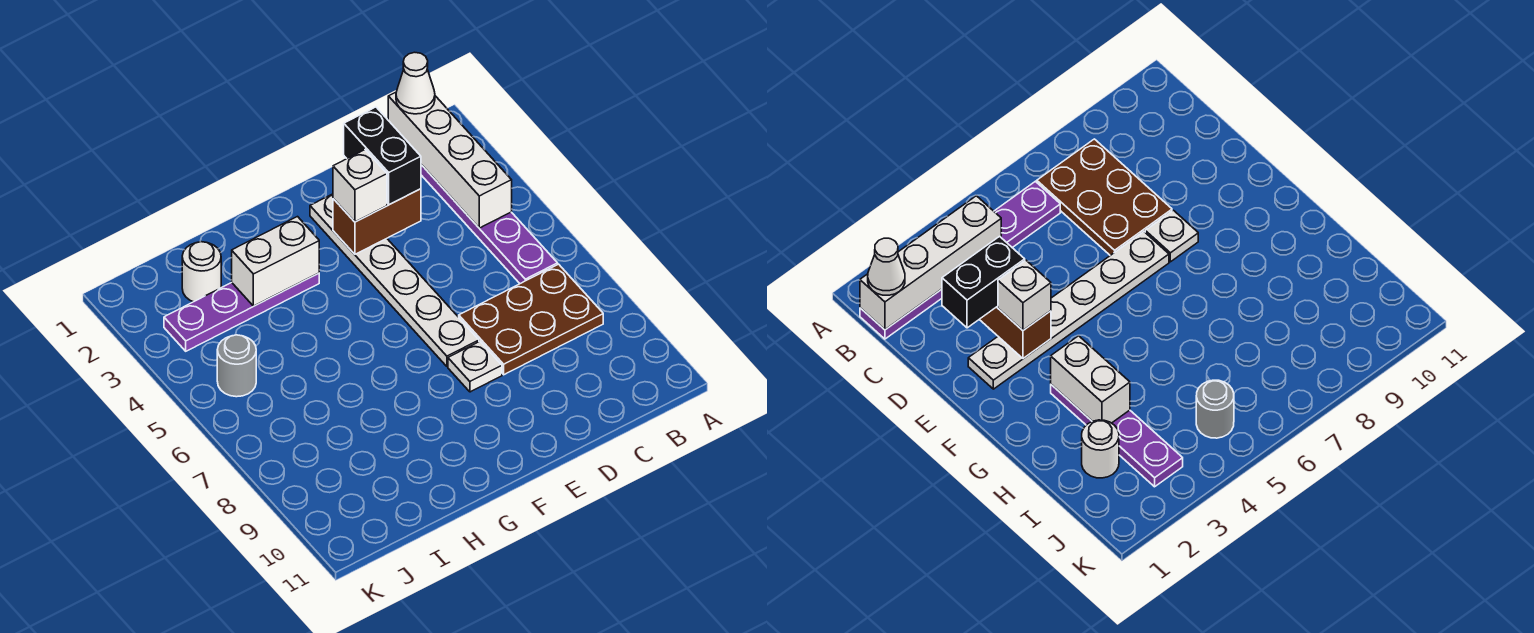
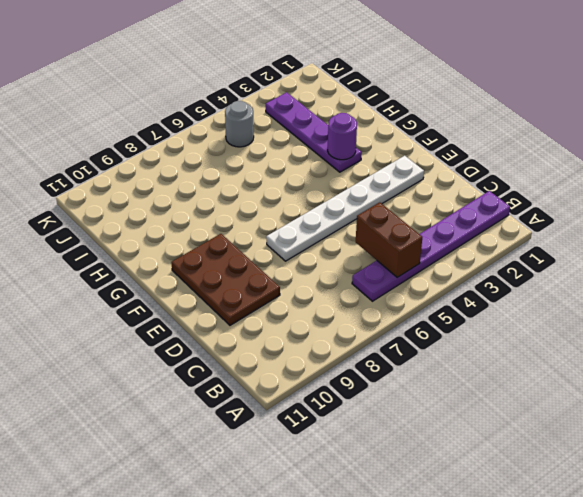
brown brick B5:C5 level 2 -> brown brick D3:E3 level 2
brown plate D9:F10 level 1 -> brown plate B7:D8 level 1
purple round brick G3 level 2 -> white brick G3:H3 level 2
none -> white plate E8 level 1
none -> white round brick I2 level 1
none -> white brick B1:B4 level 2

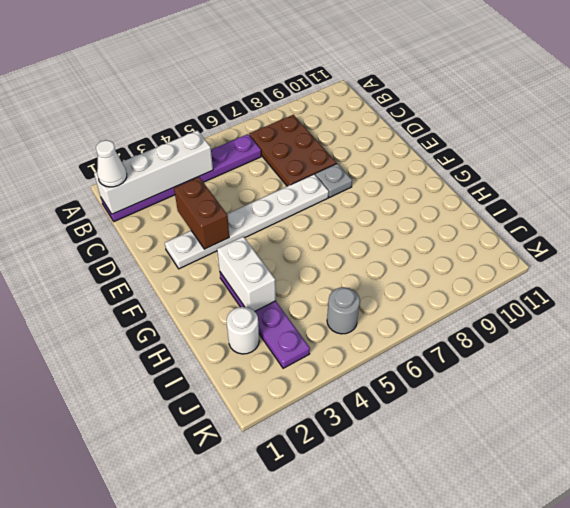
grey plate E8 level 1 -> white plate E8 level 1
none -> black brick D2:D3 level 3
none -> white brick E3 level 3

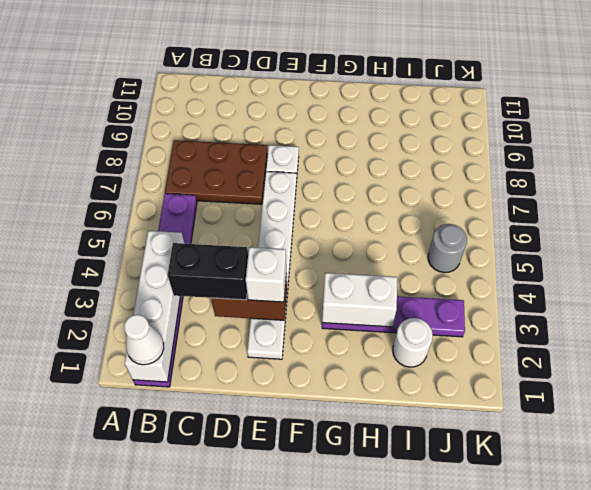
black brick C3:D3 level 3 -> black brick D2:D3 level 3

